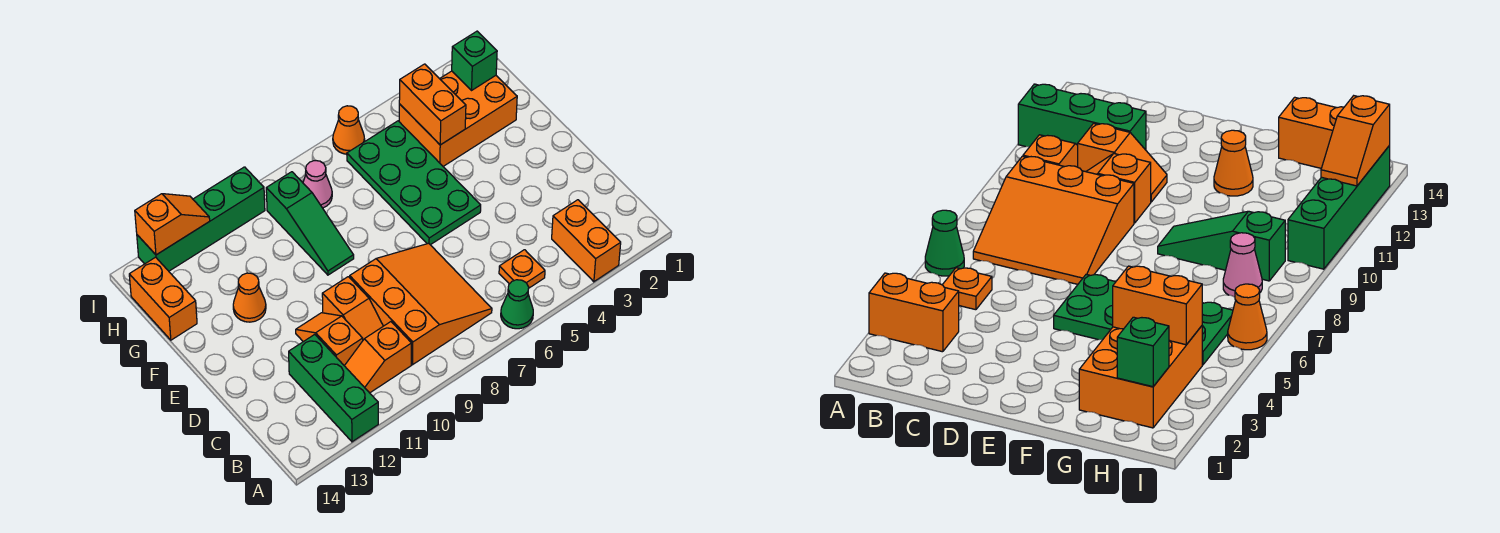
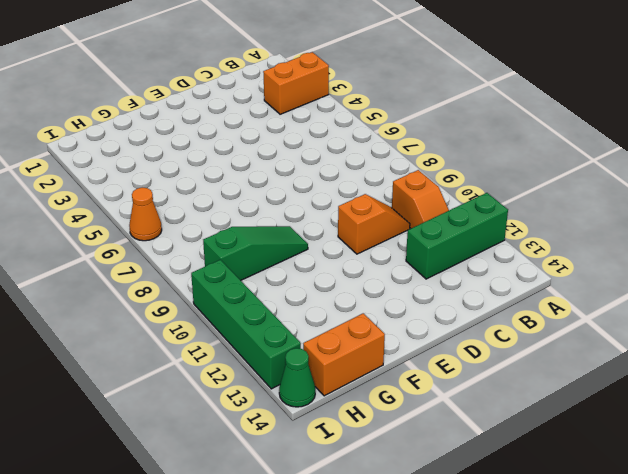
green cone I14 level 1 -> green cone A6 level 1
none -> orange plate B5 level 1
none -> orange slope B7:D9 level 1 top 9
none -> orange slope C11:D11 level 1 top C

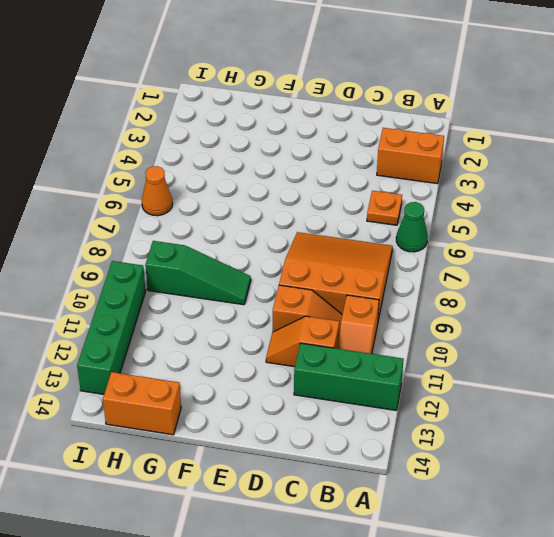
none -> green plate E5:H6 level 1
none -> orange cone F12 level 1
none -> orange brick G2:H4 level 1

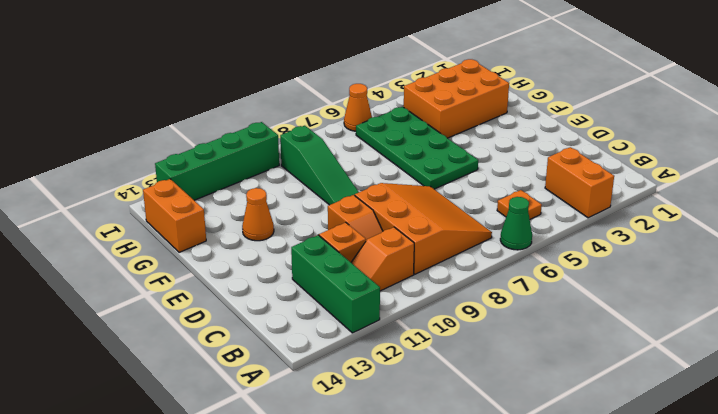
none -> pink cone H8 level 1
none -> orange brick G4:H4 level 2
none -> green brick H2 level 2

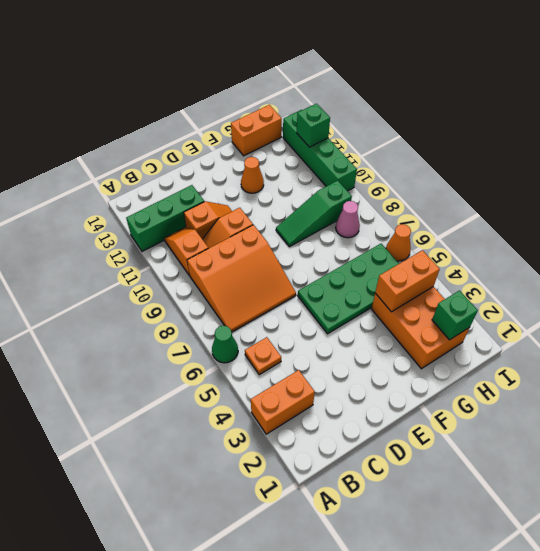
green brick I12 level 2 -> orange slope I12:I13 level 2 top 13

